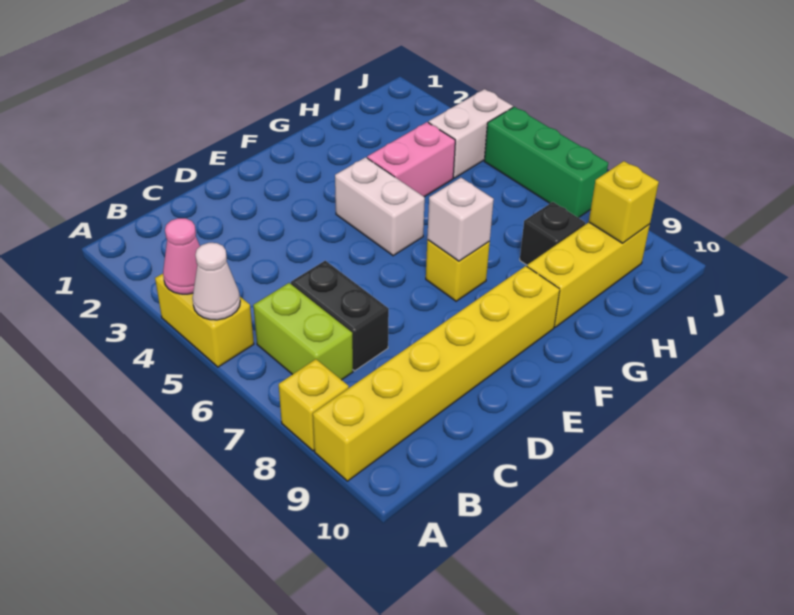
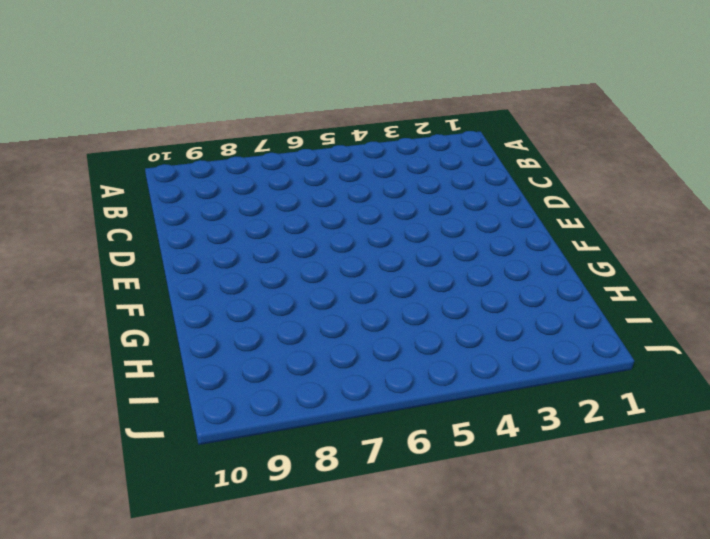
none -> yellow brick A4:A5 level 1
none -> yellow brick A8 level 1
none -> yellow brick A9:F9 level 1

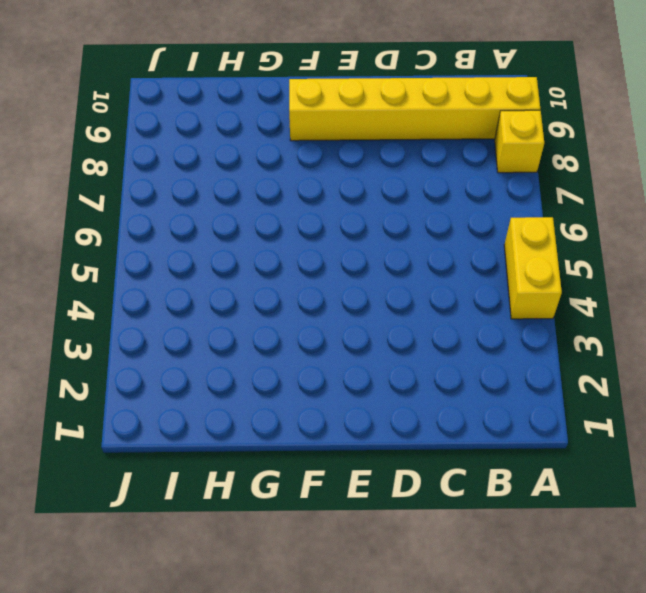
none -> lime brick B6:B7 level 1
none -> black brick C6:C7 level 1
none -> white brick F4:F5 level 1

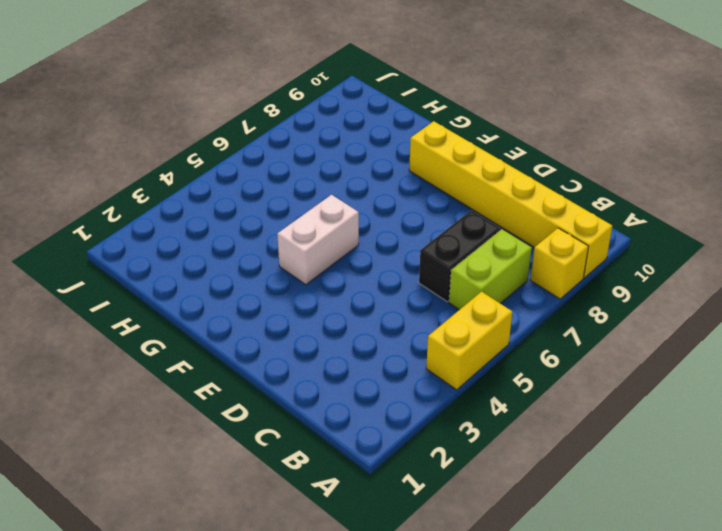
none -> yellow brick F7 level 1
none -> pink brick G4:H4 level 1
none -> yellow brick G9:I9 level 1

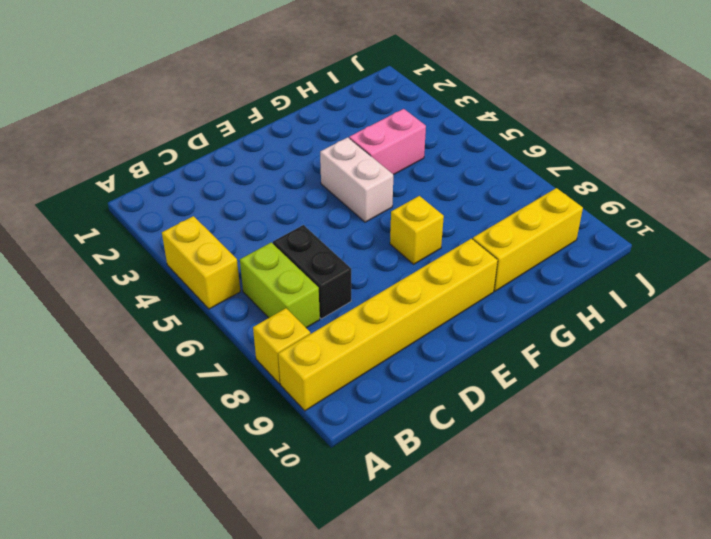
none -> black brick H8 level 1
none -> white brick I4:J4 level 1
none -> green brick J5:J7 level 1

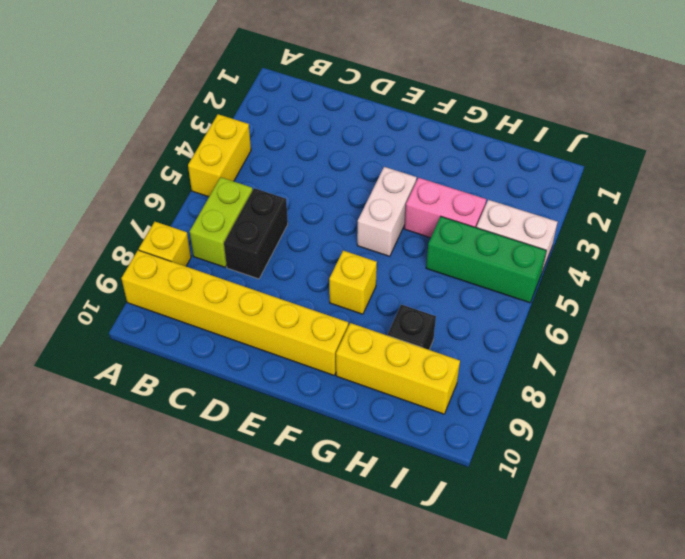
green brick H5:J5 level 1 -> green brick J5:J7 level 1
none -> pink cone A4 level 2
none -> white cone A5 level 2
none -> white brick F7 level 2

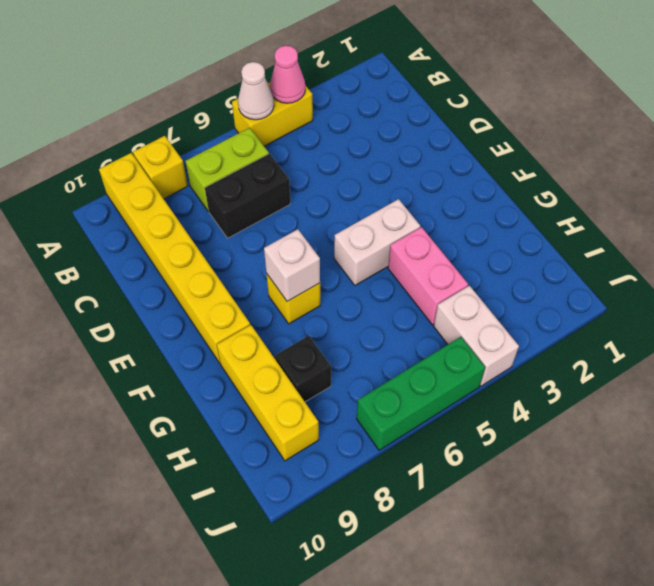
none -> yellow brick I9 level 2

